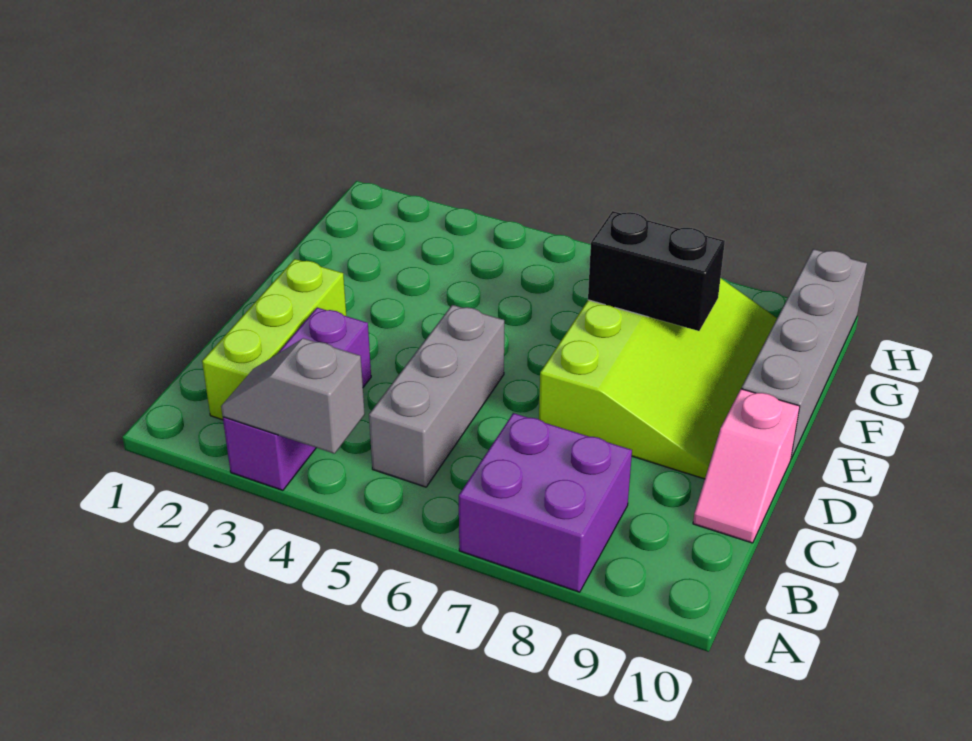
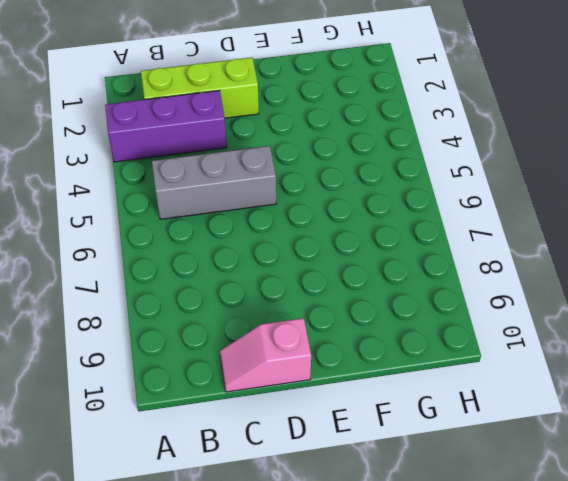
none -> purple brick A7:B8 level 1
none -> lime slope D7:G9 level 1 top 7

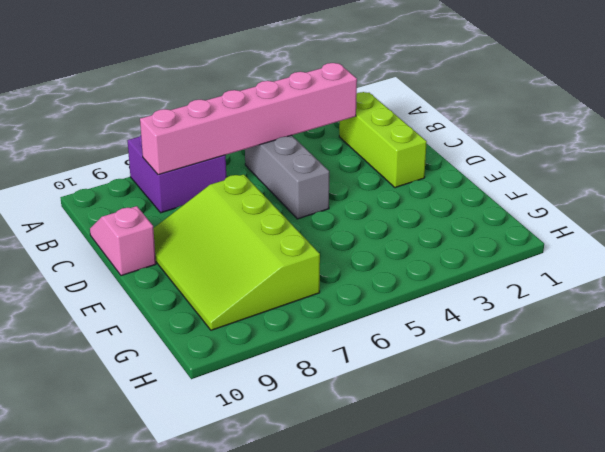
pink brick B3:B8 level 2 -> none
none -> purple brick A3:C3 level 1
none -> grey brick E10:H10 level 1

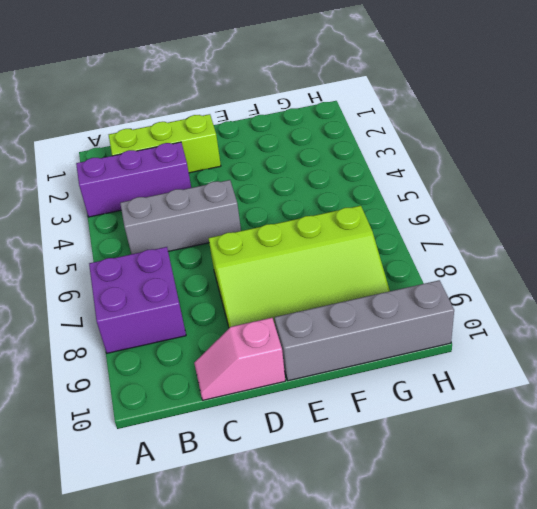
none -> grey slope A3:A4 level 2 top 4
none -> black brick F7:F8 level 2

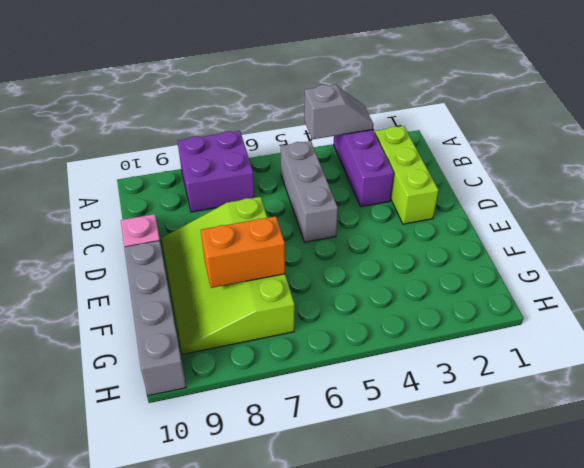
orange brick F7:F8 level 2 -> black brick F7:F8 level 2

